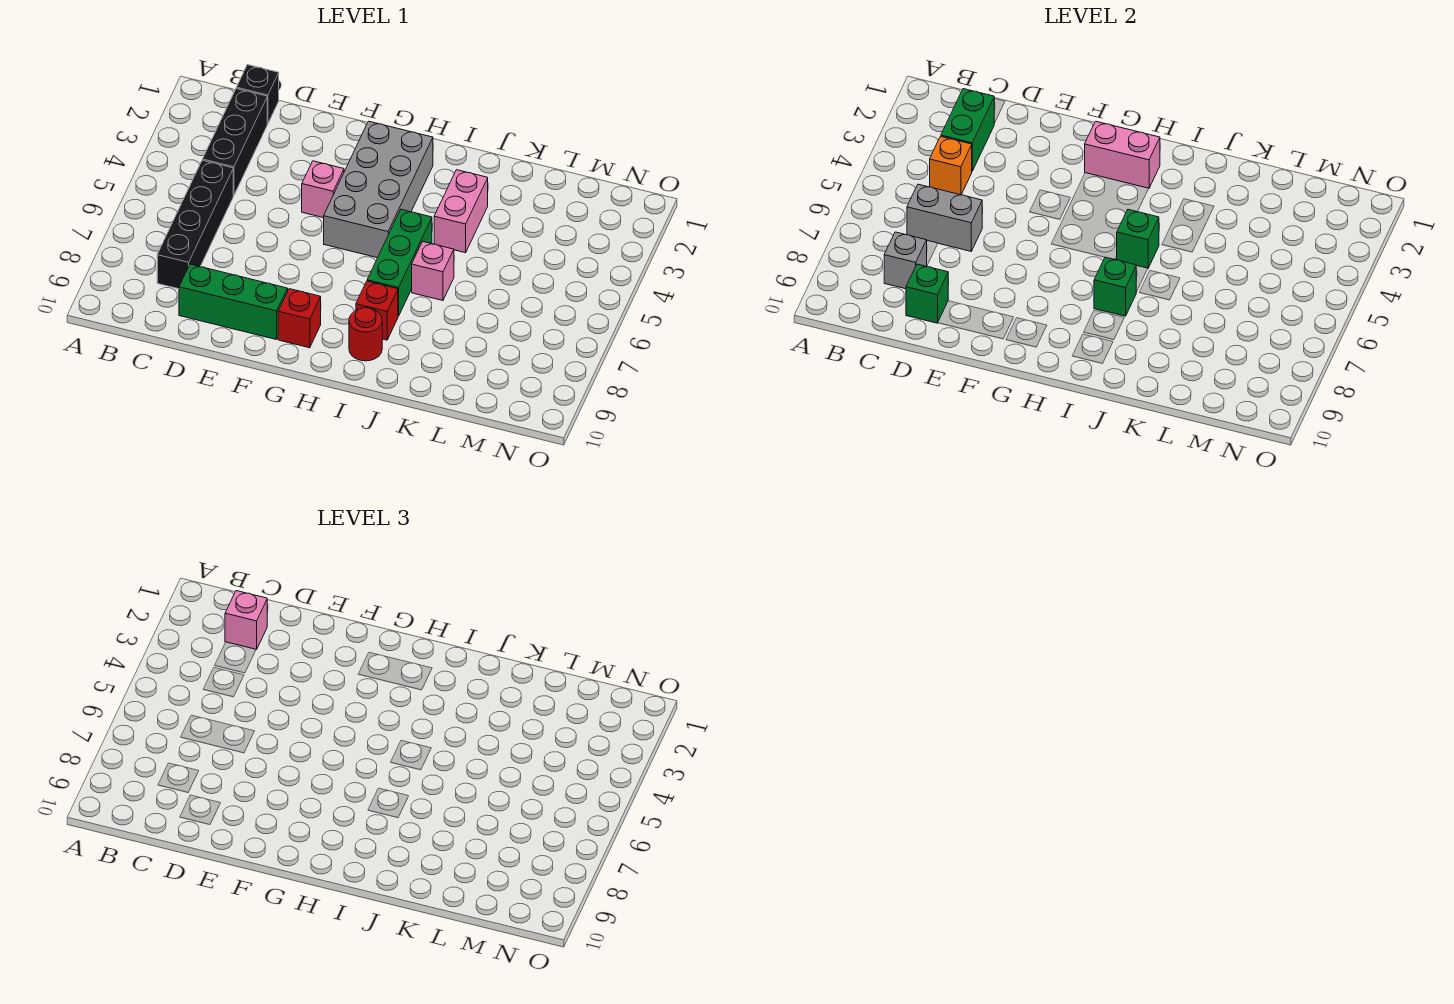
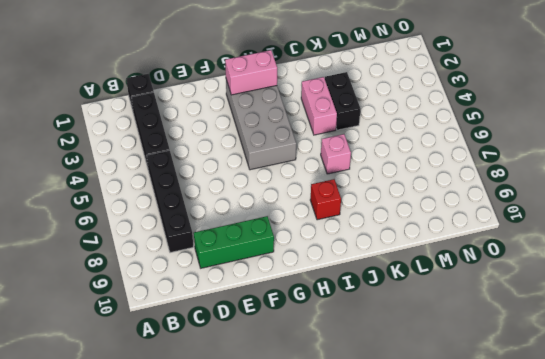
black brick K3:K4 level 1 -> none
none -> pink brick F4 level 1
none -> red brick G9 level 1
none -> green brick I5:I7 level 1

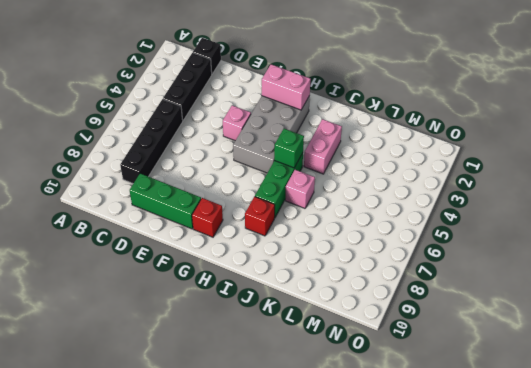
none -> red round brick I9 level 1
none -> green brick C2:C3 level 2
none -> orange brick C4 level 2

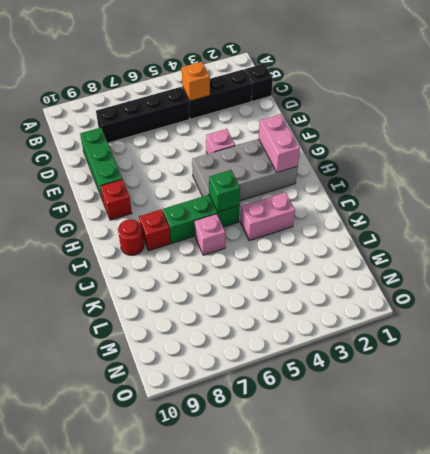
none -> green brick C2:C3 level 2
none -> grey brick C6:D6 level 2
none -> grey brick C8 level 2

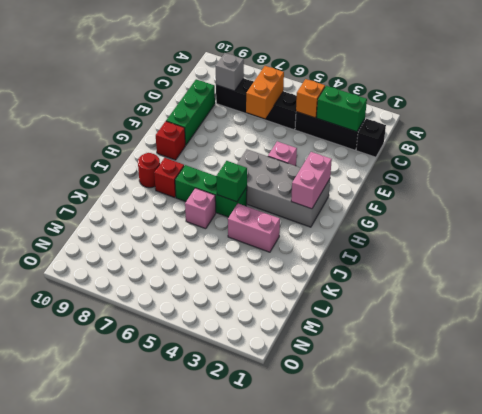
orange brick C6:D6 level 2 -> grey brick C6:D6 level 2
none -> green brick D9 level 2
none -> green brick I7 level 2
none -> pink brick C2 level 3

